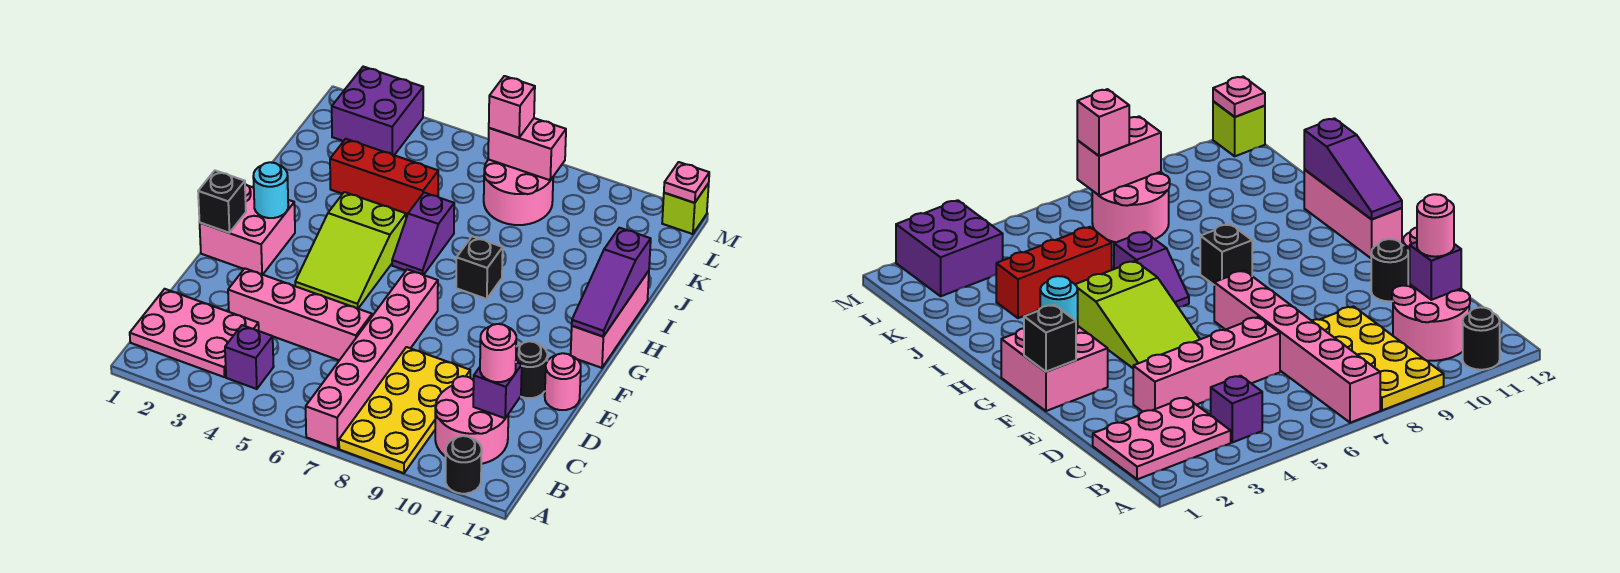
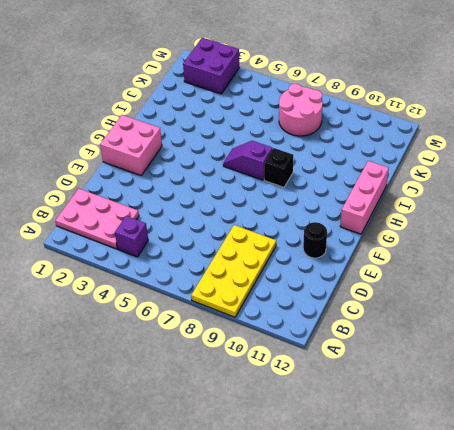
purple slope H6:H7 level 1 top 7 -> purple slope H6:I6 level 1 top I
none -> pink brick A7:F7 level 1
none -> black round brick A11 level 1
none -> pink round brick B10:C11 level 1

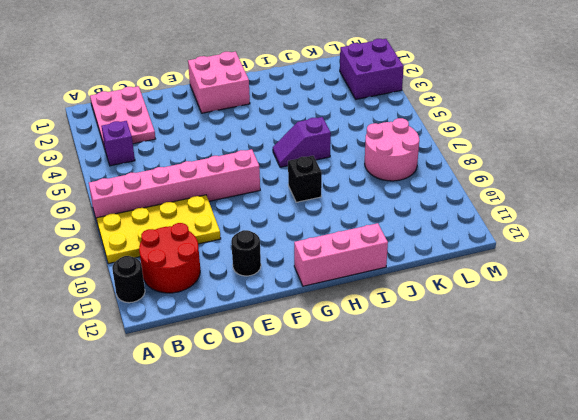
red round brick B10:C11 level 1 -> pink round brick B10:C11 level 1
none -> pink brick D3:D6 level 1
none -> pink round brick E12 level 1
none -> lime slope F4:H5 level 1 top H

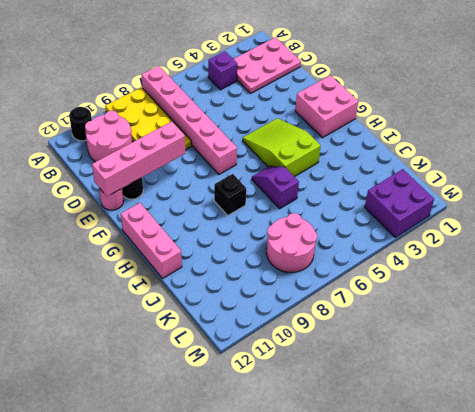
pink brick E9:E12 level 2 -> pink brick D3:D6 level 1
none -> red brick J3:J5 level 1
none -> lime brick M12 level 1
none -> purple brick C11 level 2

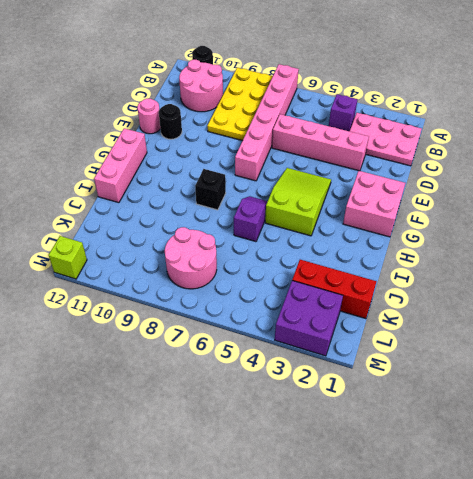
red brick K1:K3 level 1 -> red brick J3:J5 level 1
none -> purple brick C11 level 2
none -> black brick F1 level 2
none -> cyan round brick G2 level 2

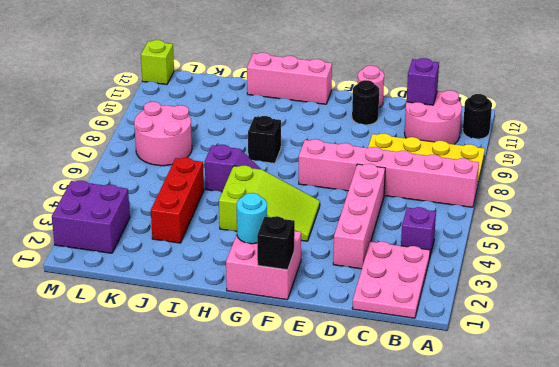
none -> purple slope G12:I12 level 2 top I
none -> pink brick L7:L8 level 2
none -> pink plate M12 level 2

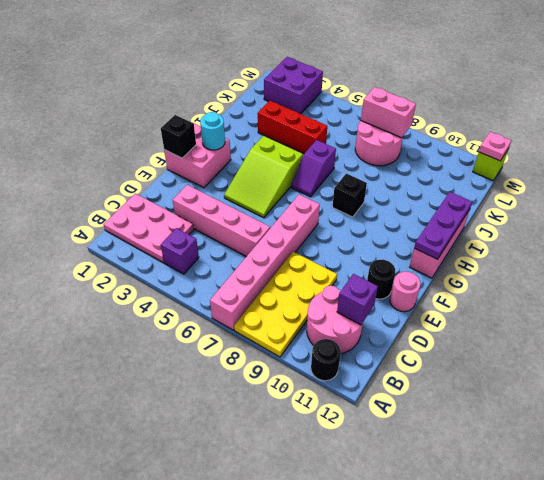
purple plate G12:I12 level 2 -> purple slope G12:I12 level 2 top I
none -> pink round brick C11 level 3
none -> pink brick L7 level 3

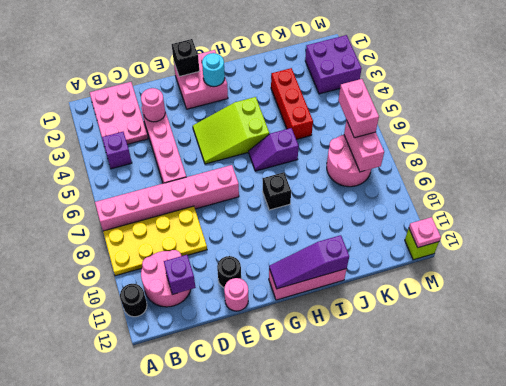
pink round brick D3 level 2 -> pink round brick C11 level 3
pink brick L6:L7 level 3 -> pink brick L7 level 3

